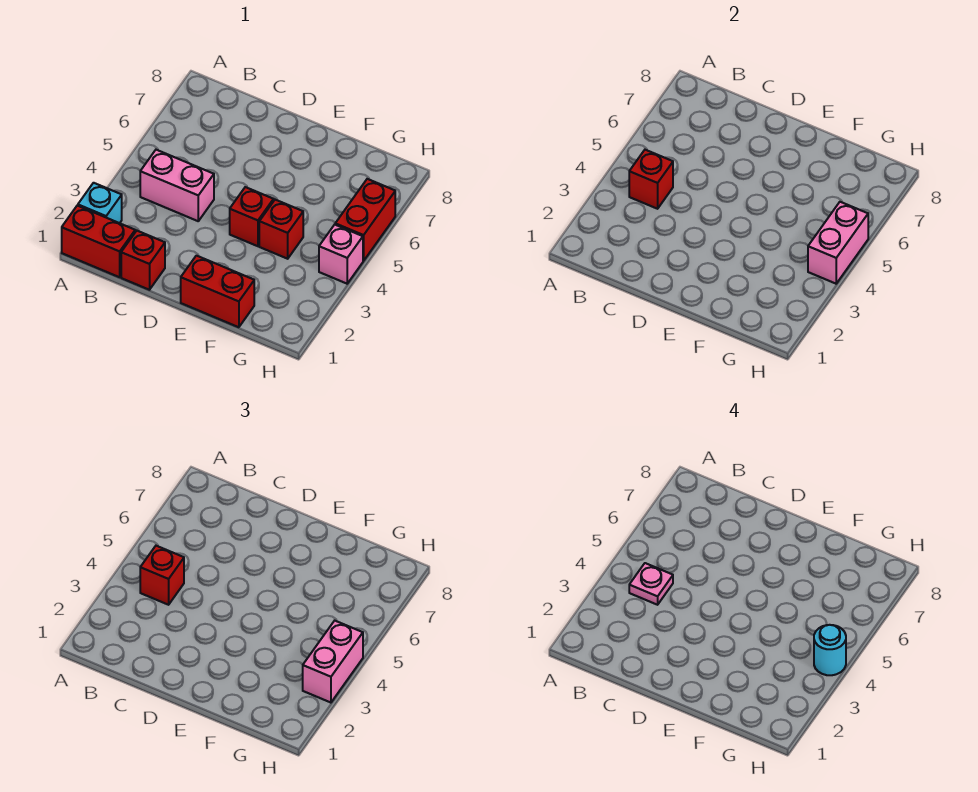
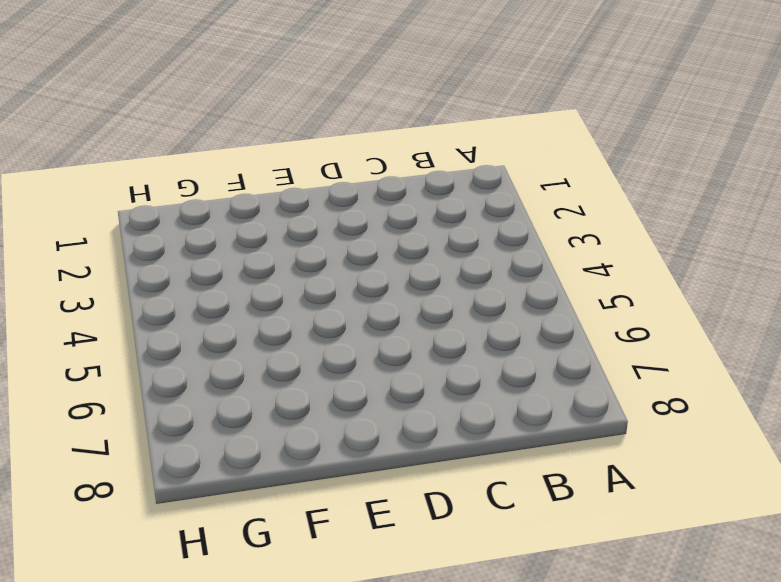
none -> red brick A1:B1 level 1
none -> cyan brick A2 level 1
none -> pink brick B4:C4 level 1

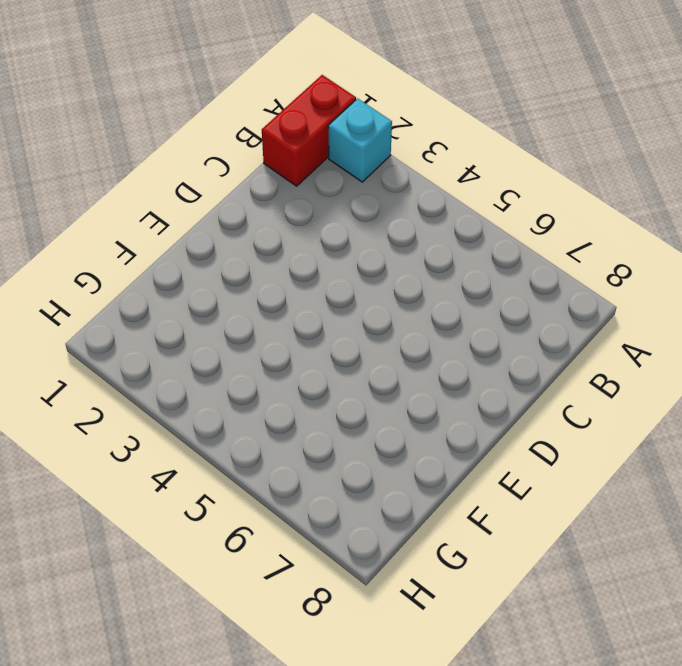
none -> pink brick B4:C4 level 1
none -> red brick C1 level 1
none -> red brick E1:F1 level 1

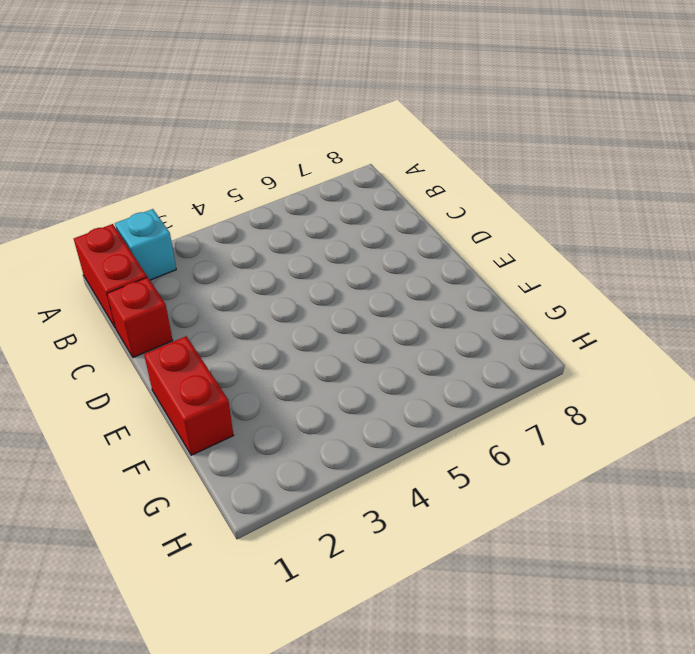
none -> pink brick B4:C4 level 1
none -> red brick E4 level 1
none -> red brick F4 level 1

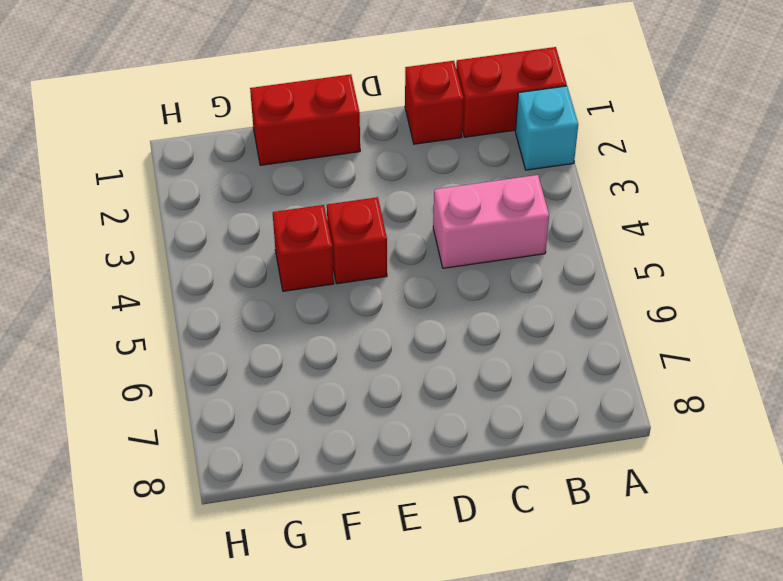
none -> pink brick H4 level 1
none -> red brick H5:H6 level 1
none -> red brick B4 level 2

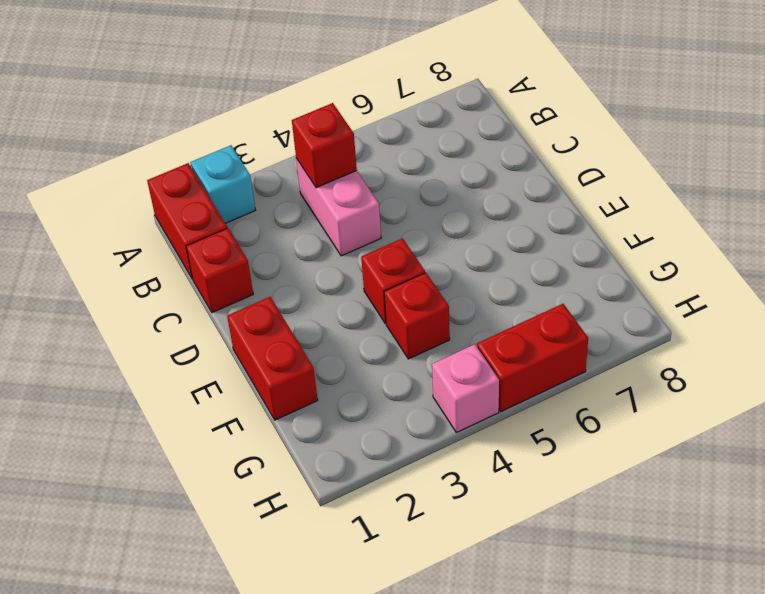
none -> pink brick H4:H5 level 2
none -> red brick B4 level 3
none -> pink brick H3:H4 level 3

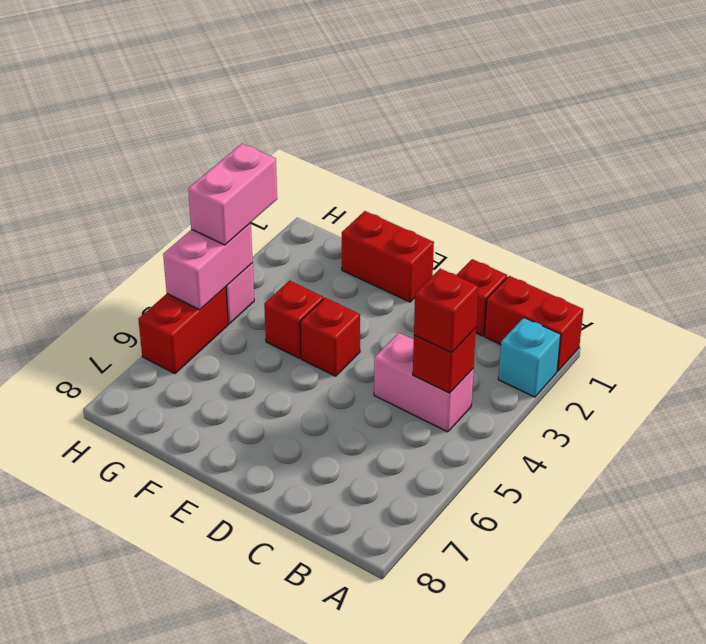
none -> pink plate B4 level 4
none -> cyan round brick H4 level 4

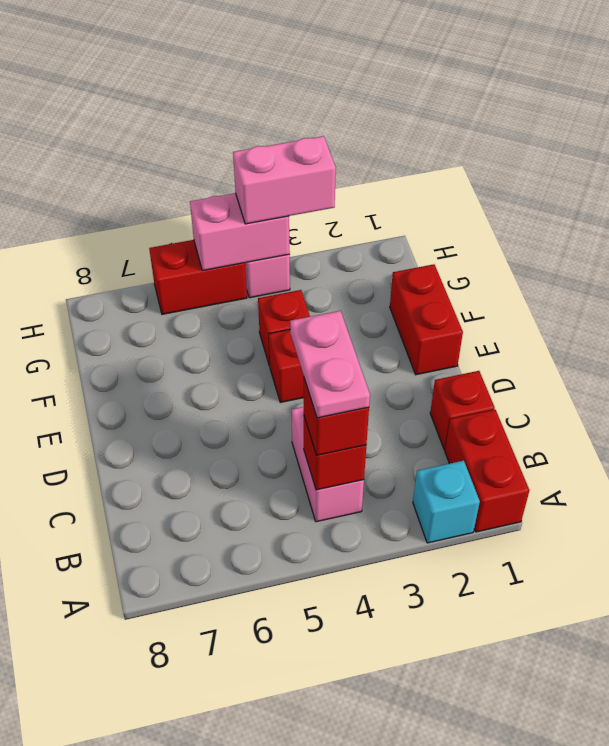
pink plate B4:C4 level 4 -> pink plate B4 level 4
none -> cyan round brick H4 level 4

